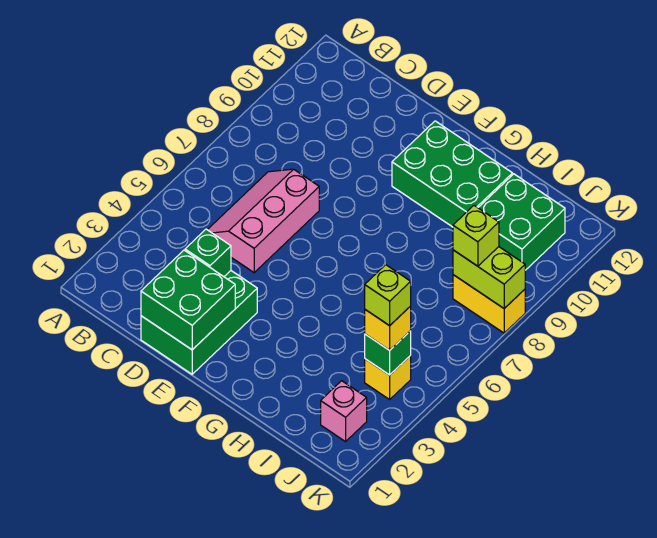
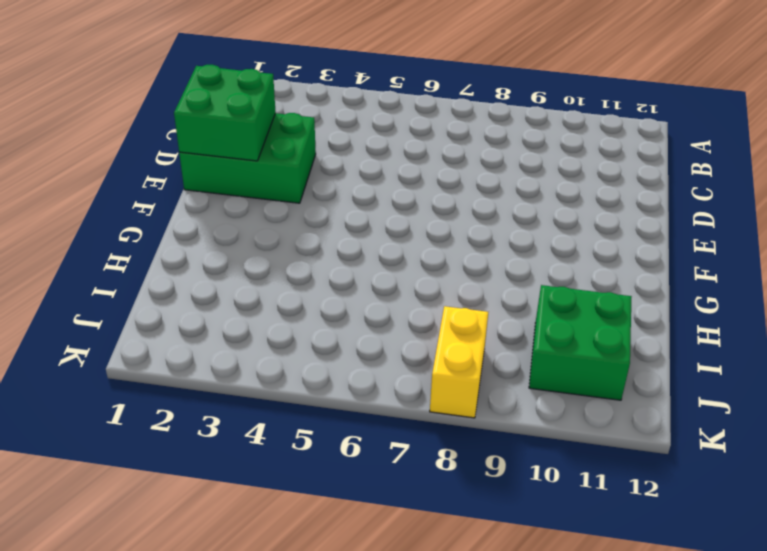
none -> pink slope C5:D7 level 1 top D
none -> green brick F10:H11 level 1
none -> pink brick J2 level 1

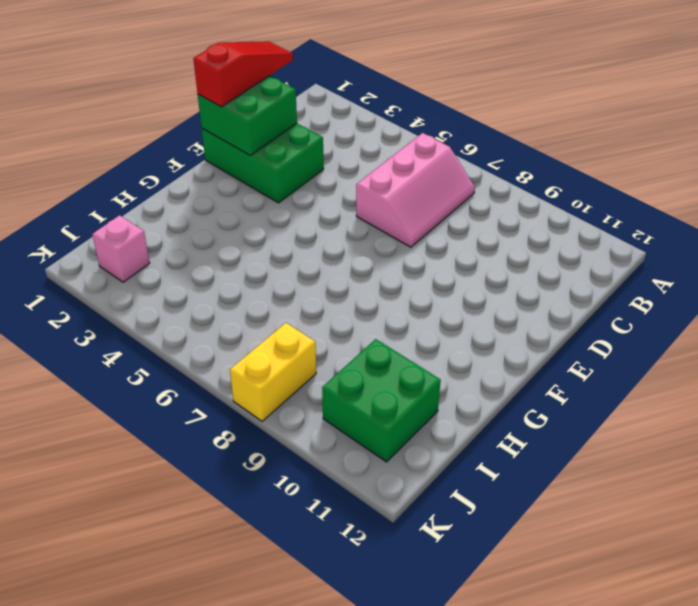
pink slope B6:D7 level 1 top 6 -> pink slope C5:D7 level 1 top D
red slope C1:E1 level 3 top E -> none
none -> green brick F10:H11 level 1
none -> yellow brick J4 level 1
none -> green brick D3 level 2

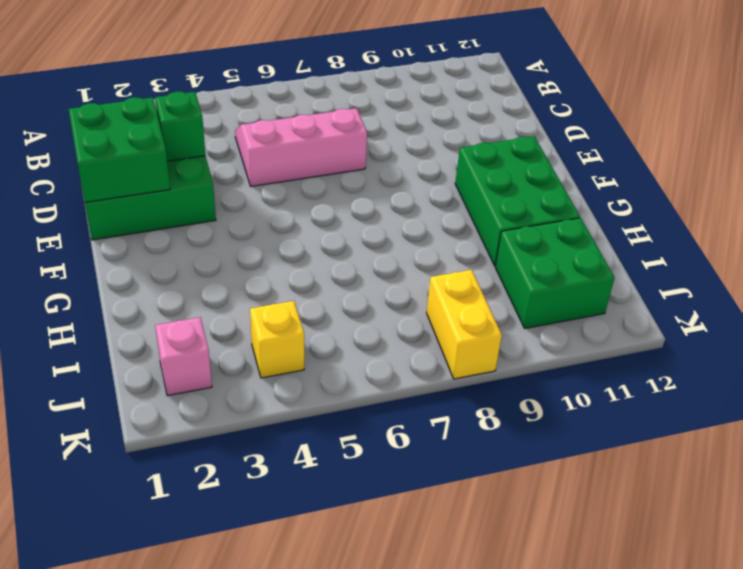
none -> green brick J4 level 2
none -> lime brick J8:K8 level 2
none -> yellow brick J4 level 3

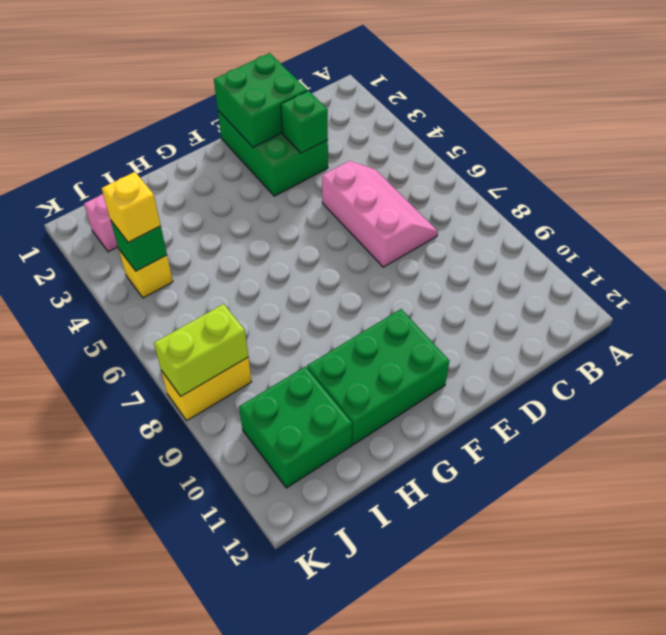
none -> lime brick J8 level 3
none -> lime brick J4 level 4

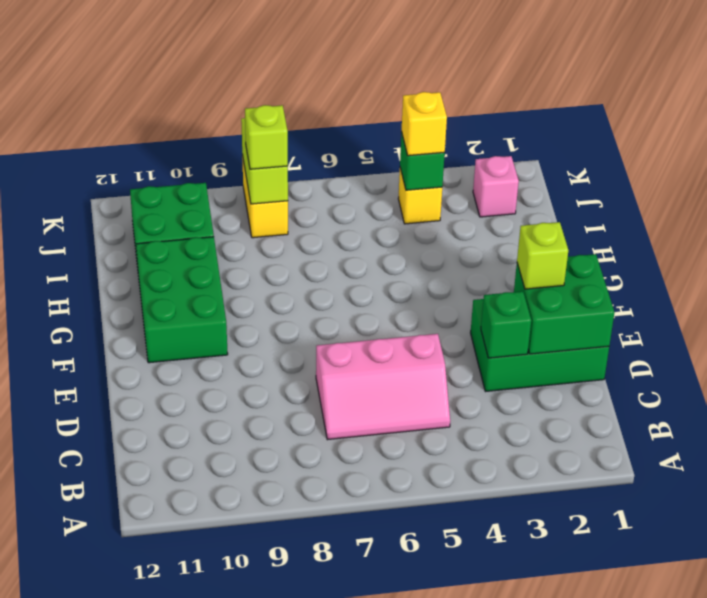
lime brick E2 level 3 -> lime brick J4 level 4

